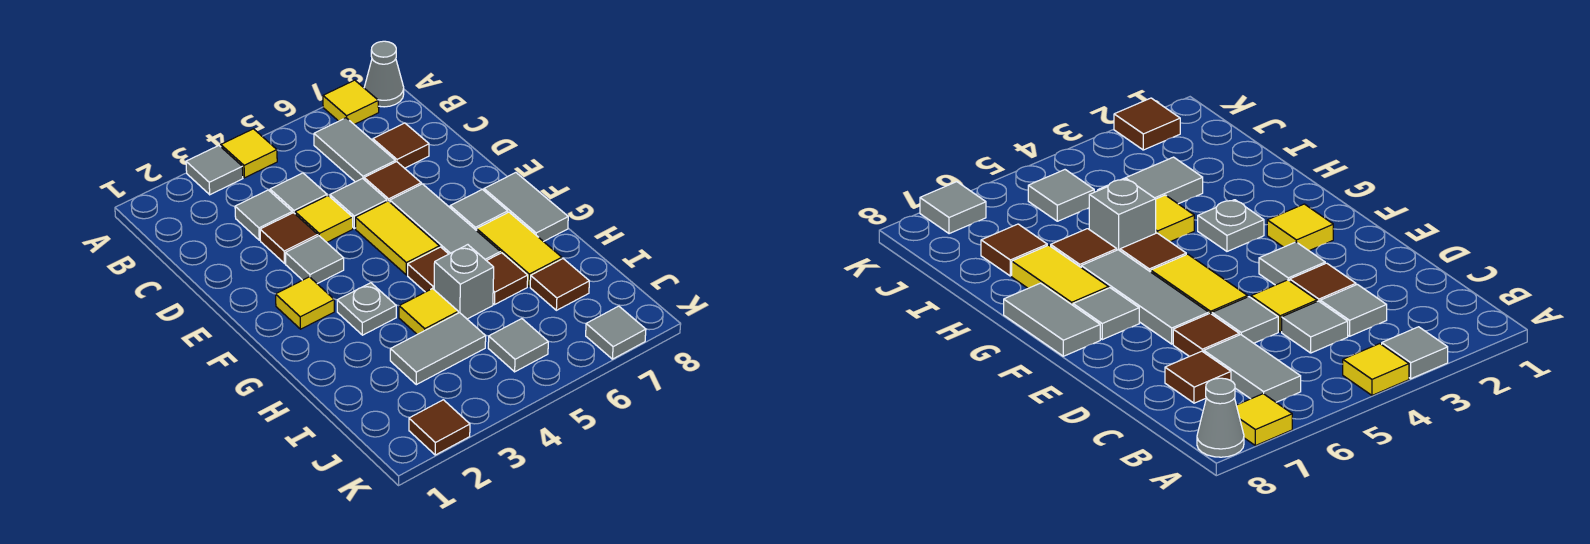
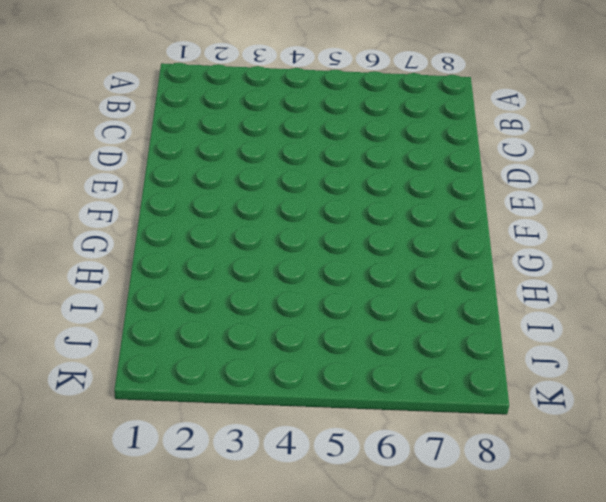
none -> grey tile A3 level 1
none -> yellow tile A4 level 1
none -> yellow tile A7 level 1

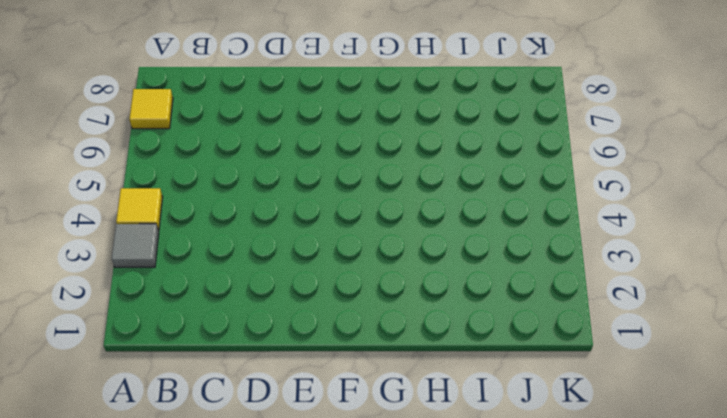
none -> grey cone A8 level 1
none -> grey tile B6:C6 level 1
none -> grey tile C3 level 1

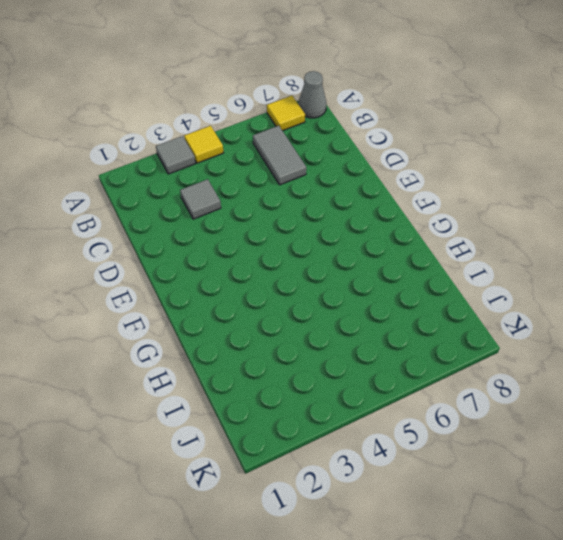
none -> grey tile C4 level 1
none -> brown tile C7 level 1
none -> brown tile D3 level 1

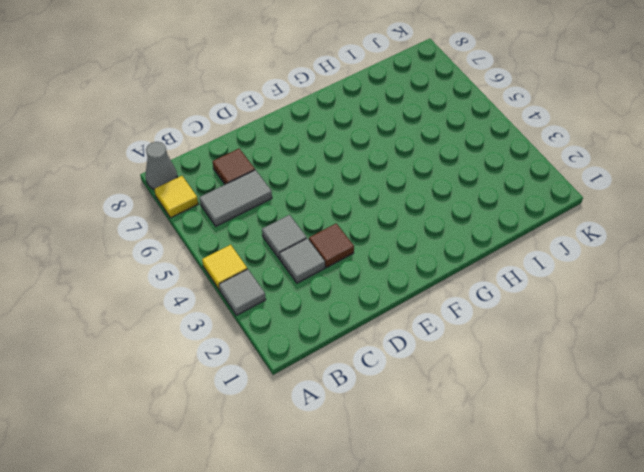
none -> yellow tile D4 level 1
none -> grey tile D5 level 1
none -> brown tile D6 level 1

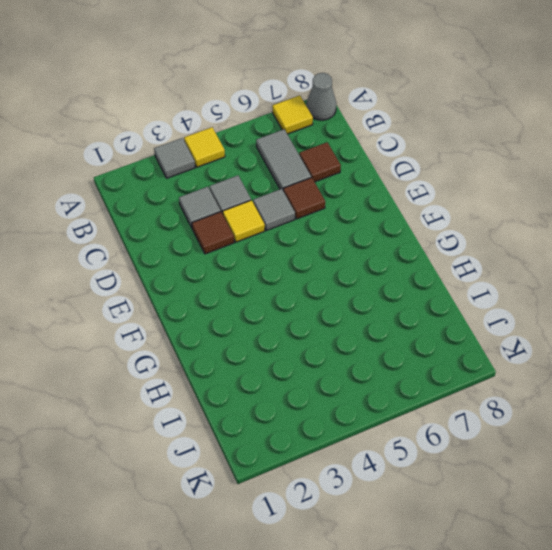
none -> grey tile E3 level 1
none -> yellow tile E5:F5 level 1
none -> grey tile E6:G6 level 1

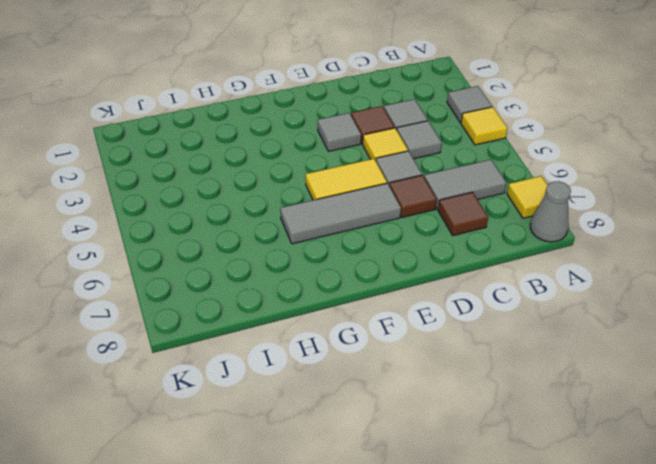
none -> yellow tile F2 level 1
none -> grey tile F7 level 1
none -> grey tile F8:G8 level 1

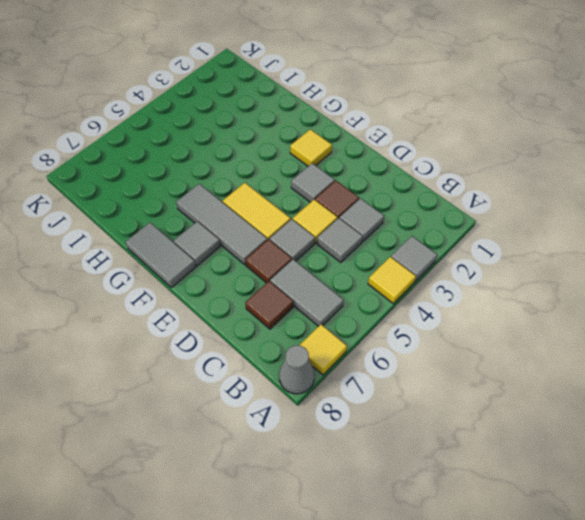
none -> grey plate G3 level 1
none -> brown tile G5 level 1
none -> yellow tile G7:H7 level 1

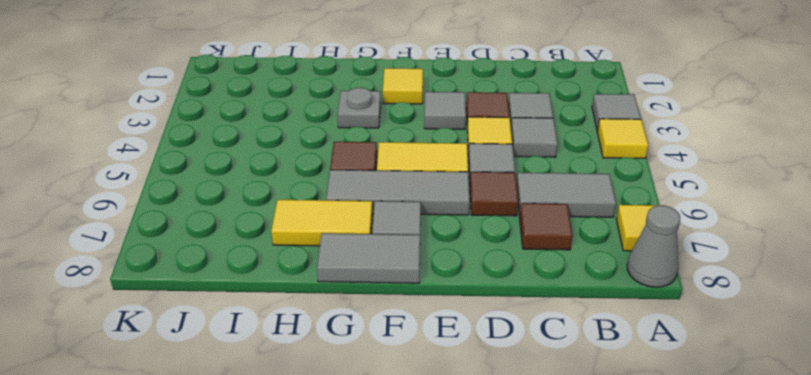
none -> yellow tile H4 level 1
none -> grey brick H5 level 1
none -> brown tile H6 level 1

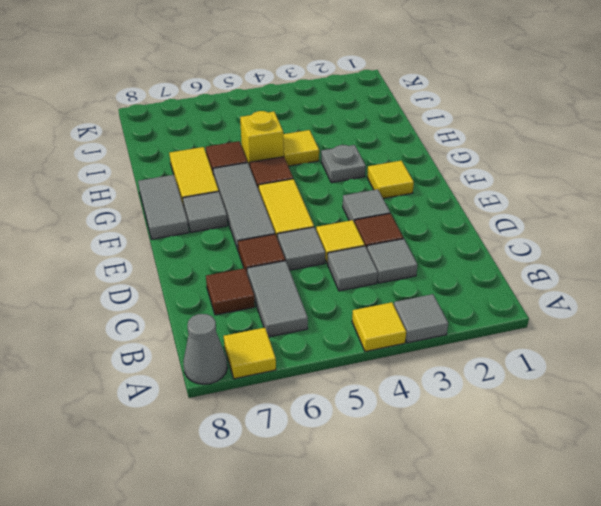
yellow brick H5 level 1 -> grey brick H5 level 1
none -> grey tile I3:I4 level 1
none -> brown tile I7 level 1
none -> grey tile J5 level 1

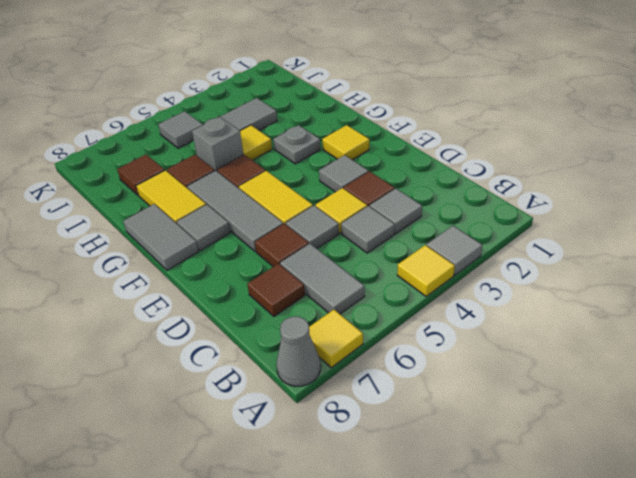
none -> brown tile K2 level 1
none -> grey tile K7 level 1

